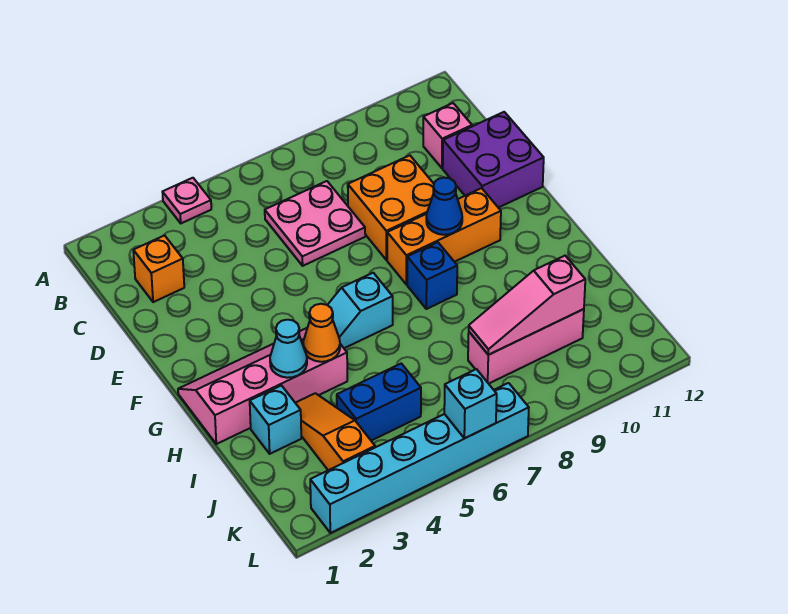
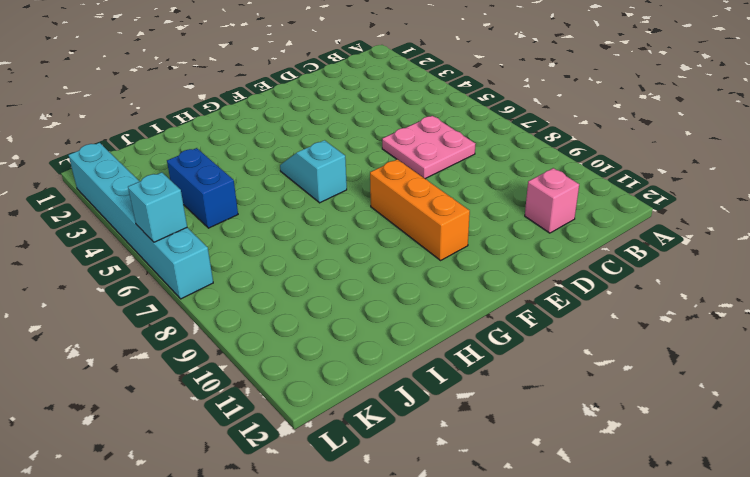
none -> pink plate A4 level 1
none -> orange brick C2 level 1
none -> orange brick D8:E9 level 1

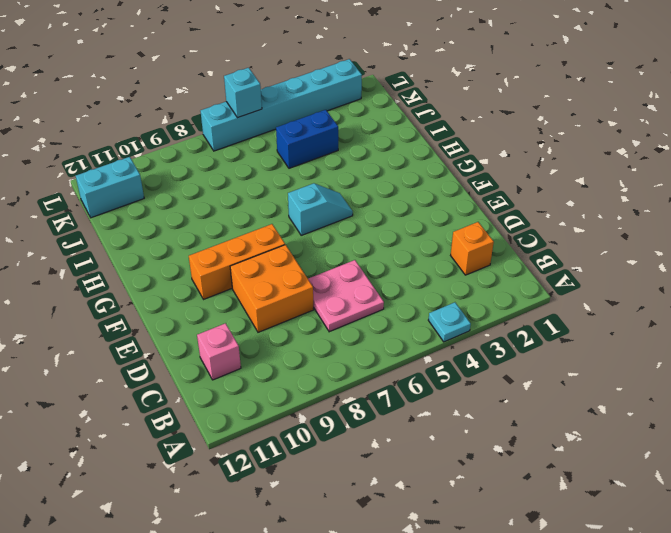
cyan plate A4 level 1 -> pink plate A4 level 1
cyan brick K11:K12 level 1 -> none
none -> purple brick D11:E12 level 1
none -> pink slope G1:H4 level 1 top H
none -> blue brick G8 level 1

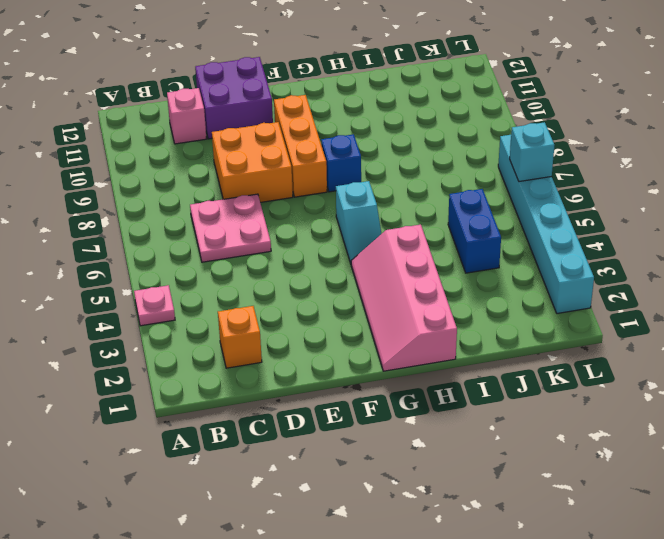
none -> cyan brick I2 level 1
none -> orange slope I3:K3 level 1 top K
none -> pink brick J8:J10 level 1

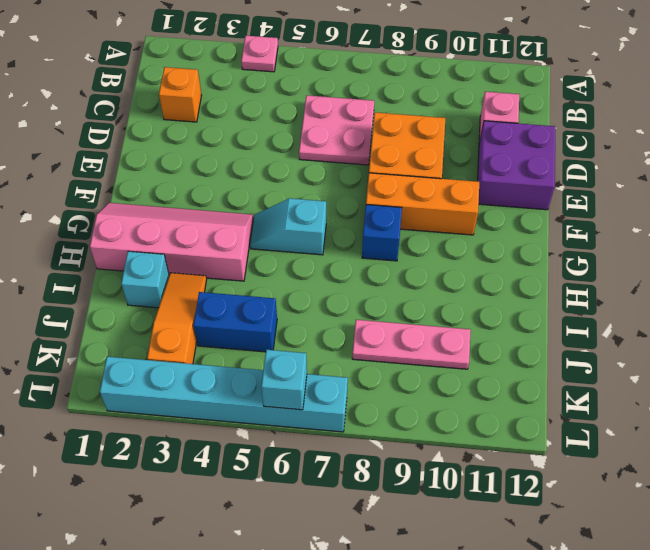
pink plate J8:J10 level 1 -> pink brick J8:J10 level 1
none -> blue cone F9 level 2
none -> cyan cone H3 level 2
none -> orange cone H4 level 2

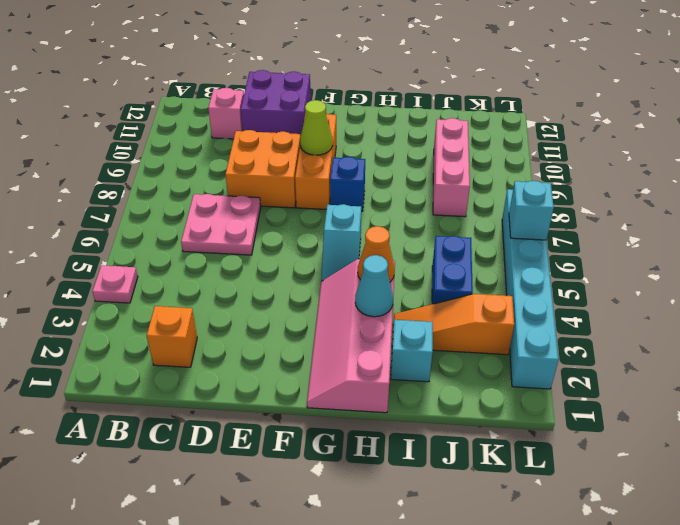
lime cone F9 level 2 -> blue cone F9 level 2
none -> pink slope J8:J10 level 2 top 10

